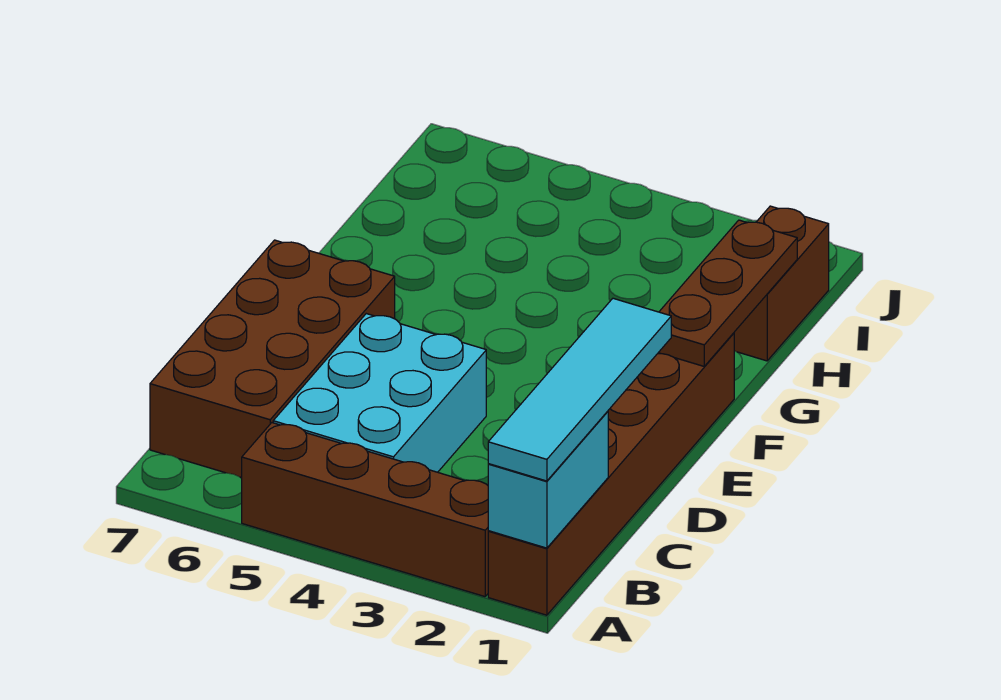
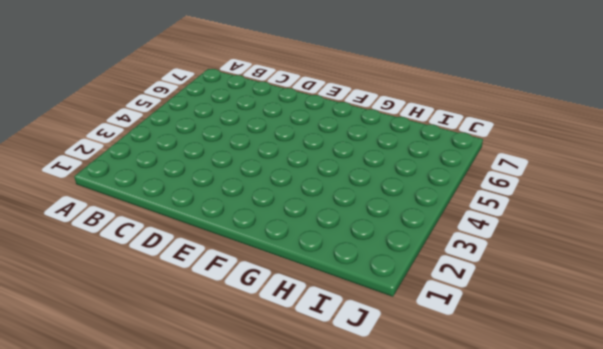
none -> brown brick A1:F1 level 1
none -> brown brick A2:A5 level 1

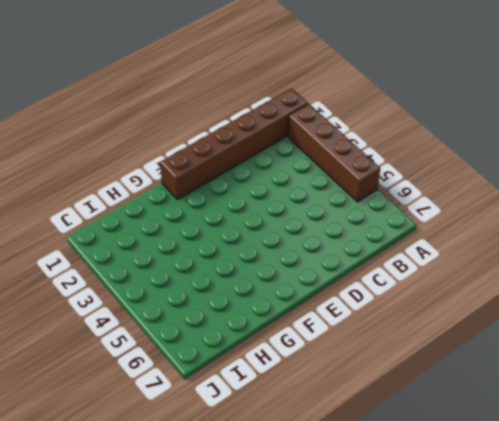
none -> cyan brick B4:D5 level 1
none -> brown brick B6:E7 level 1

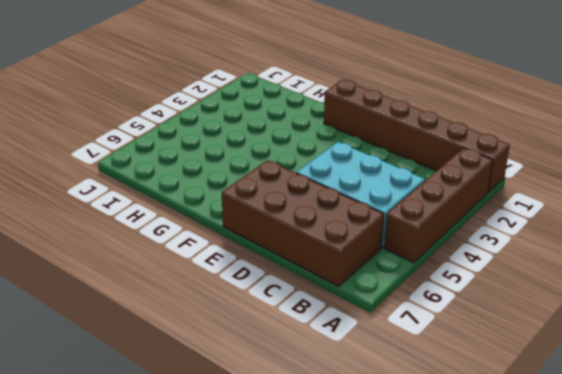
none -> brown brick H1:I1 level 1
none -> cyan brick A1:B1 level 2

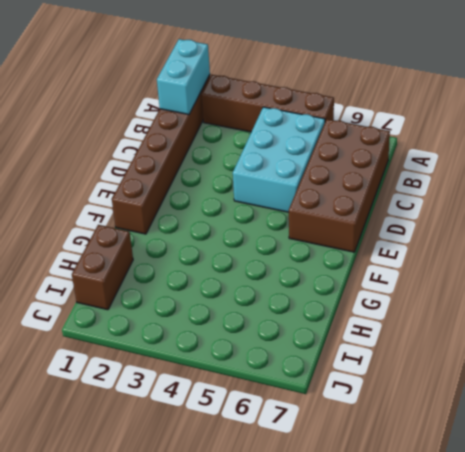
none -> brown plate F1:H1 level 2
none -> cyan tile A1:D1 level 3

